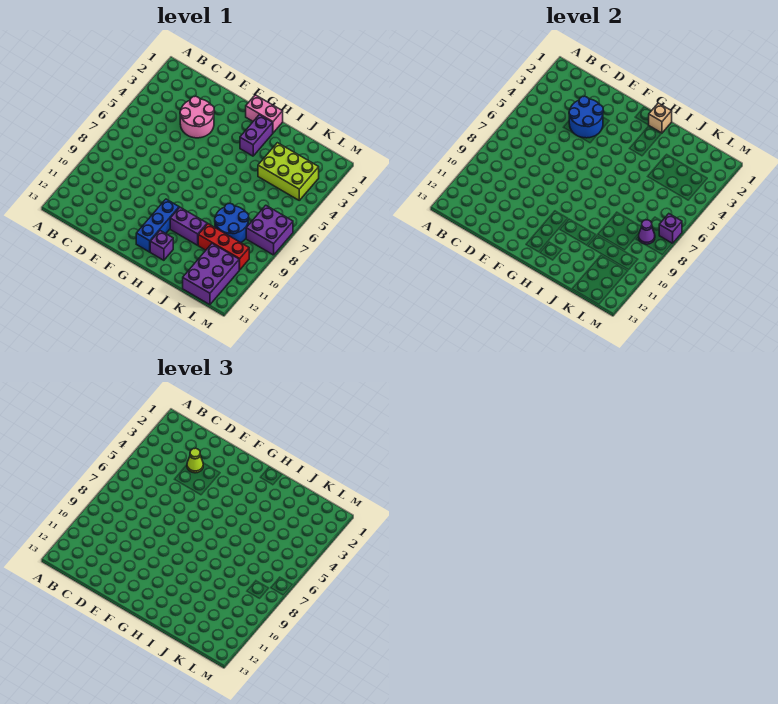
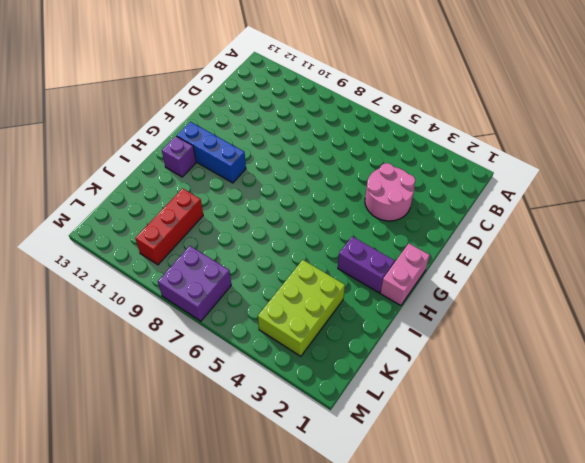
none -> purple brick H10:I10 level 1
none -> blue round brick J8:K9 level 1
none -> purple brick K11:L13 level 1

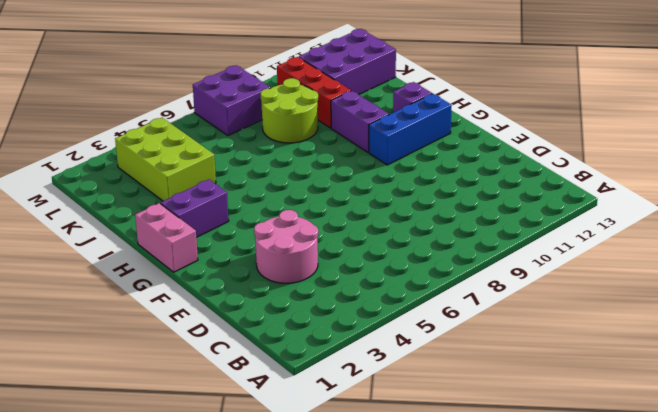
lime round brick J8:K9 level 1 -> blue round brick J8:K9 level 1
none -> blue round brick D3:E4 level 2
none -> tan brick H1 level 2
none -> purple cone L8 level 2

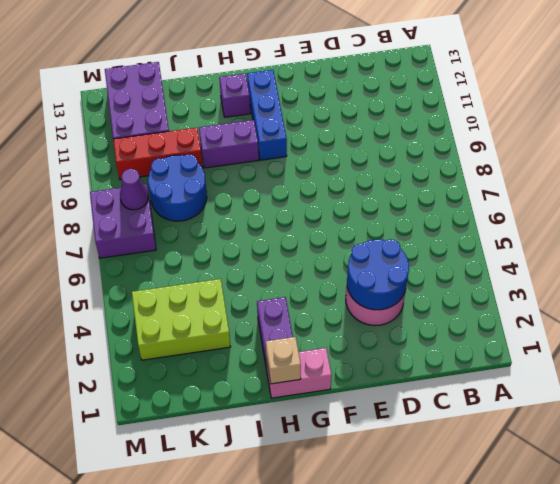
none -> purple brick M7 level 2
none -> lime cone D3 level 3

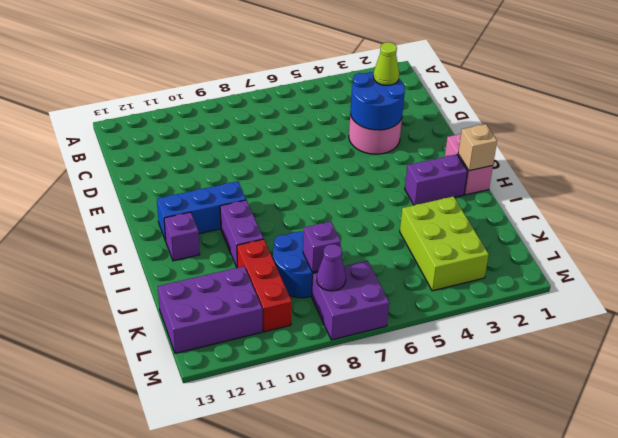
purple brick K8 level 2 -> purple brick M7 level 2

